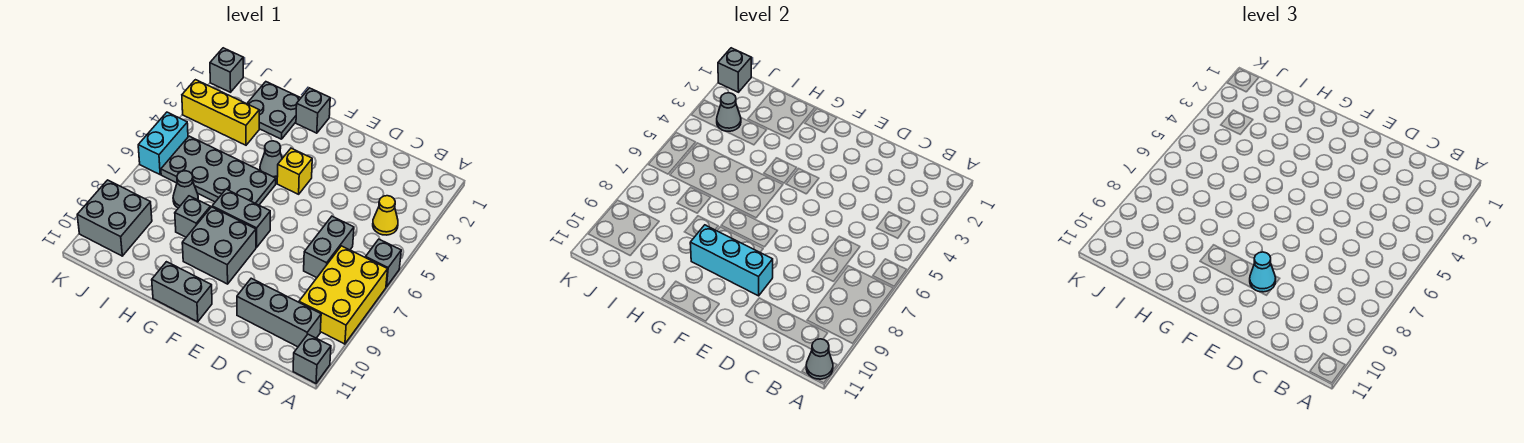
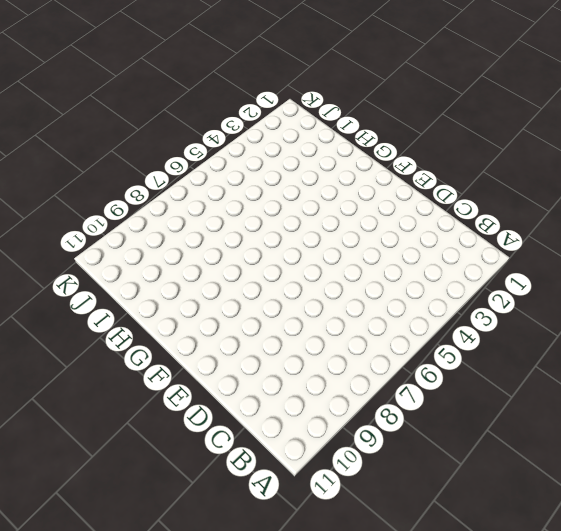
none -> grey brick A6 level 1
none -> yellow brick A7:B9 level 1
none -> grey brick A11 level 1

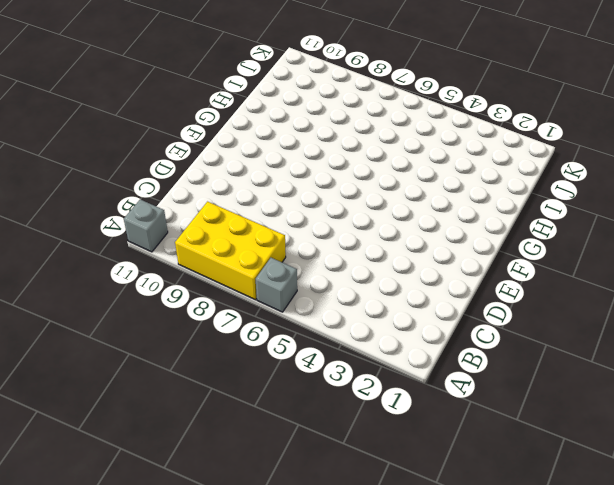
none -> yellow cone B4 level 1
none -> grey brick B10:D10 level 1
none -> grey brick C6:C7 level 1

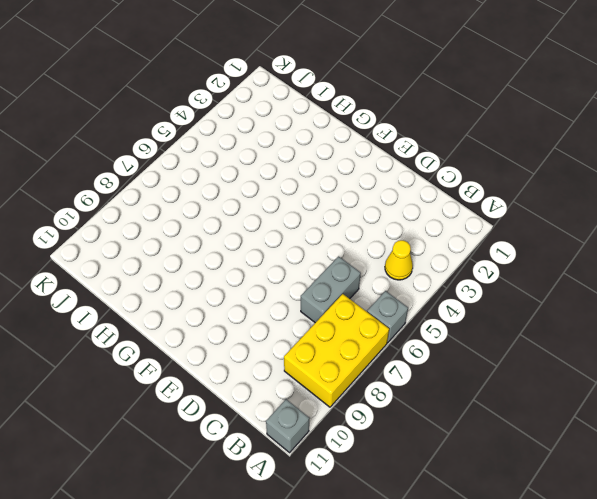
none -> grey brick B10:D10 level 1
none -> yellow brick F4 level 1
none -> grey brick F7:G7 level 1

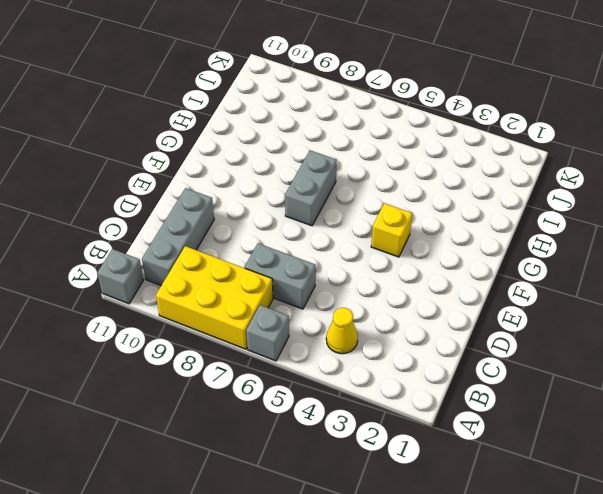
none -> grey brick F8:G9 level 1
none -> grey brick F11:G11 level 1
none -> grey brick G1 level 1

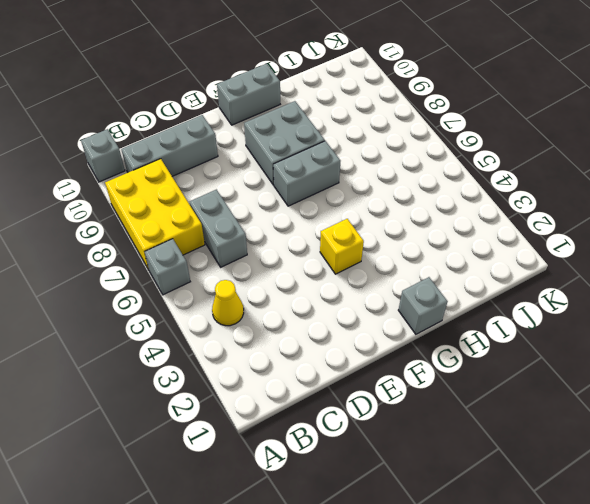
none -> grey cone G4 level 1
none -> grey plate G5:J6 level 1
none -> grey plate H1:I2 level 1

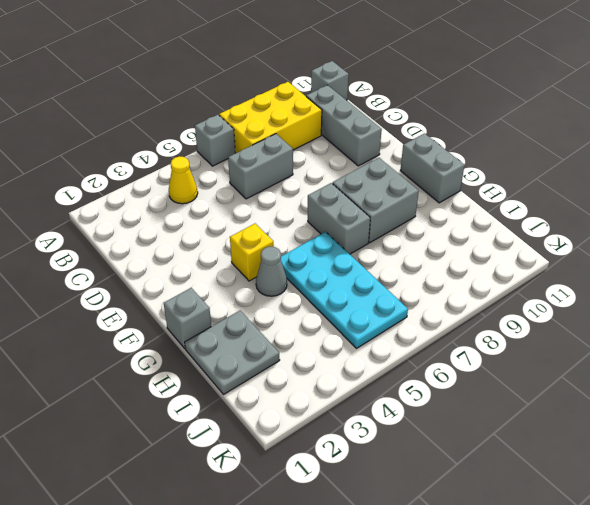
cyan plate G5:J6 level 1 -> grey plate G5:J6 level 1
none -> grey brick H8 level 1
none -> yellow brick I3:K3 level 1
none -> grey cone I7 level 1

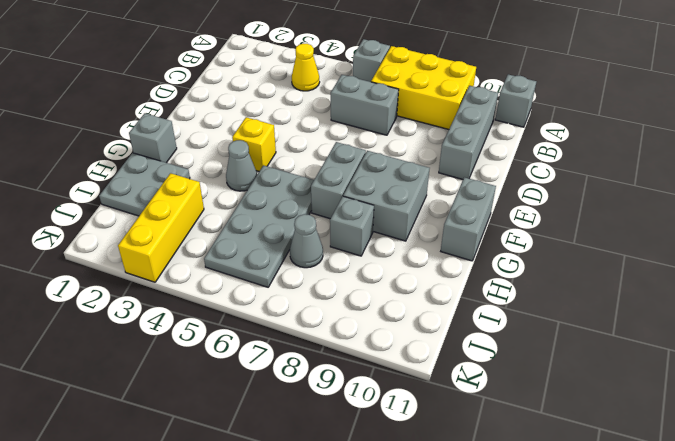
none -> grey brick J9:K10 level 1
none -> grey brick K1 level 1
none -> cyan brick K5:K6 level 1

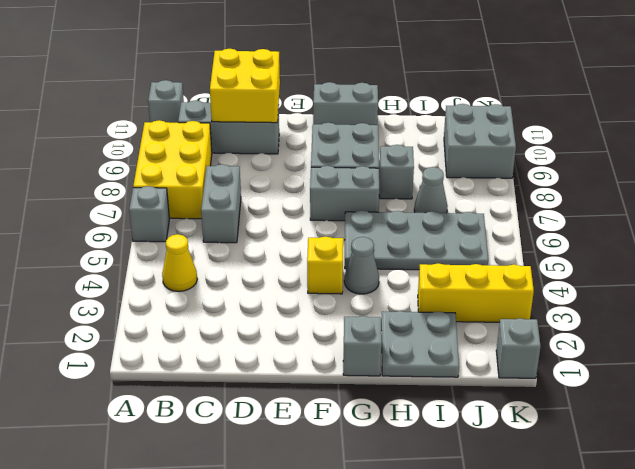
yellow brick C10:D11 level 2 -> none
none -> cyan brick K5:K6 level 1
none -> grey cone A11 level 2
none -> cyan brick E9:G9 level 2

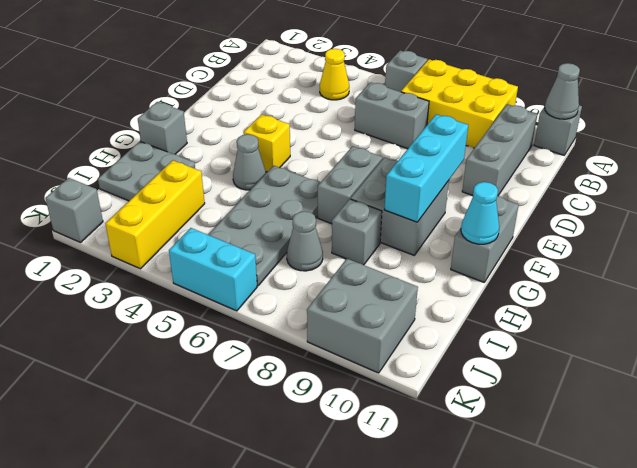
cyan cone G11 level 2 -> cyan cone E9 level 3
none -> grey cone J3 level 2
none -> grey brick K1 level 2

